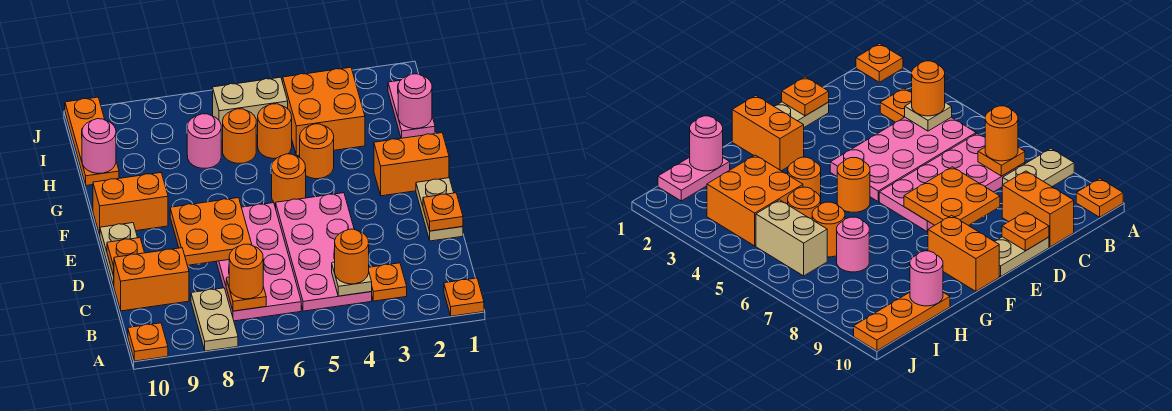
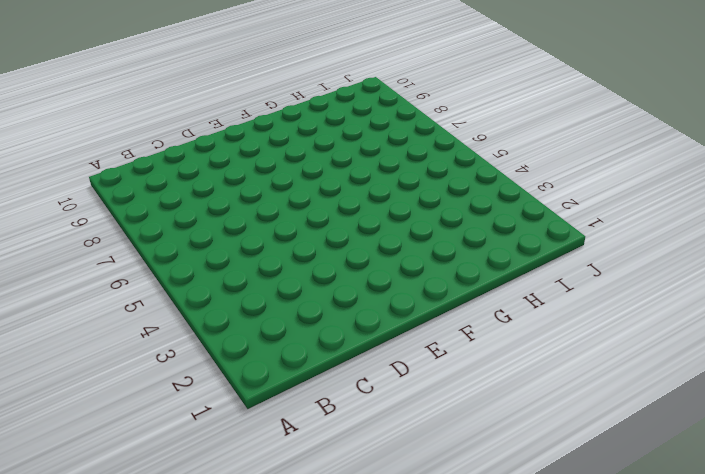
none -> orange plate A1 level 1
none -> tan plate A8:B8 level 1
none -> orange plate A10 level 1

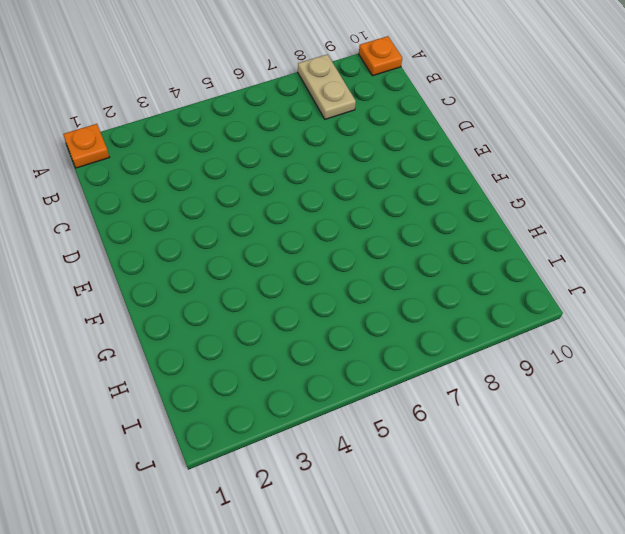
none -> orange plate B3 level 1
none -> pink plate B4:E5 level 1
none -> pink plate B6:E7 level 1

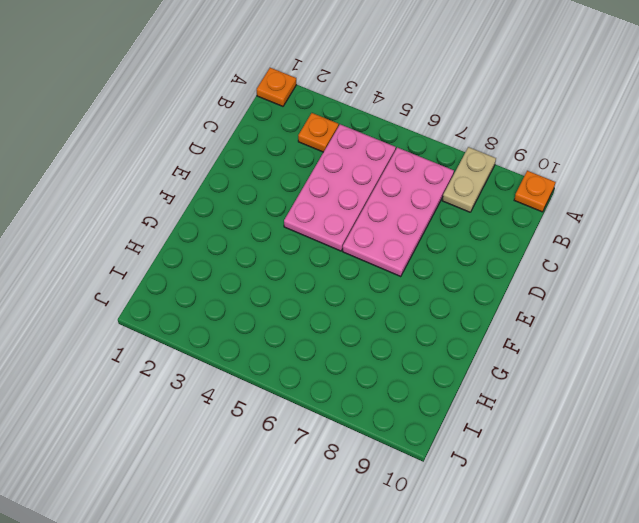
none -> orange brick C9:C10 level 1
none -> tan plate D1:E1 level 1
none -> tan plate D10:E10 level 1

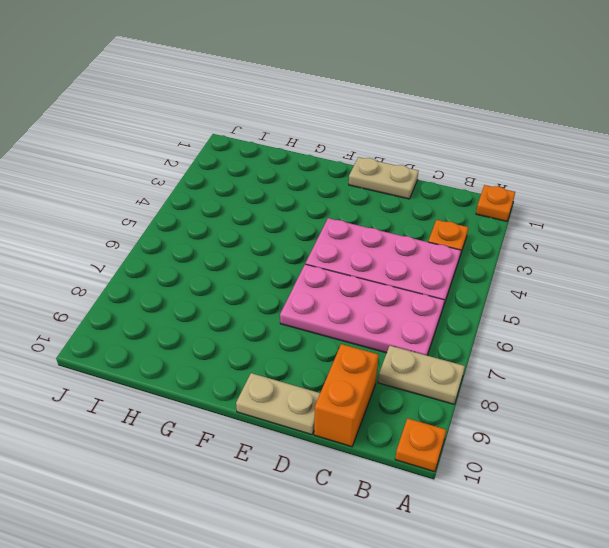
none -> orange brick F1:F2 level 1
none -> orange round brick F5 level 1
none -> orange brick F9:F10 level 1

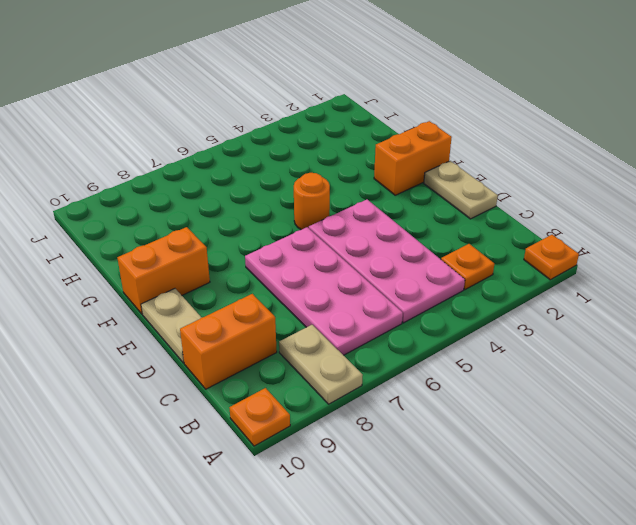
none -> orange round brick G4 level 1
none -> pink plate H1:I1 level 1
none -> orange brick H3:I4 level 1

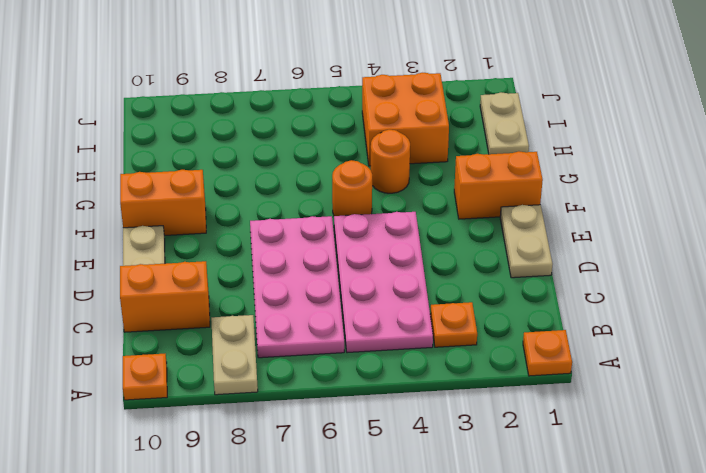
tan plate H1:I1 level 1 -> pink plate H1:I1 level 1
none -> orange round brick H5 level 1
none -> orange round brick H6 level 1
none -> pink round brick H7 level 1

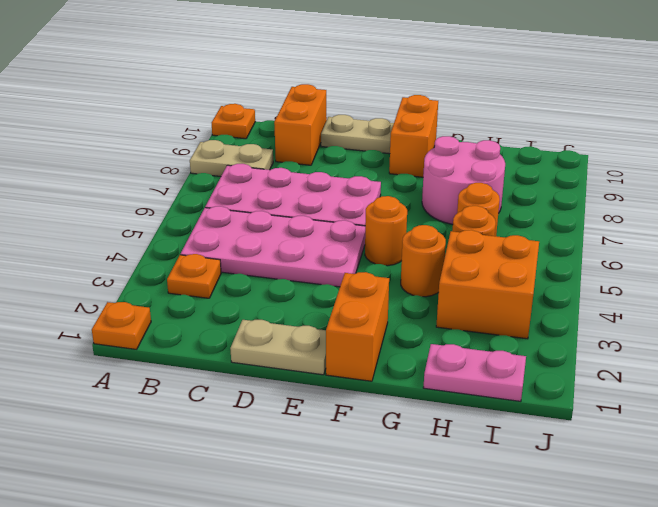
pink round brick G7:H8 level 1 -> pink round brick H7 level 1
none -> orange plate H10:J10 level 1
none -> tan brick I5:I6 level 1
none -> tan plate B4 level 2

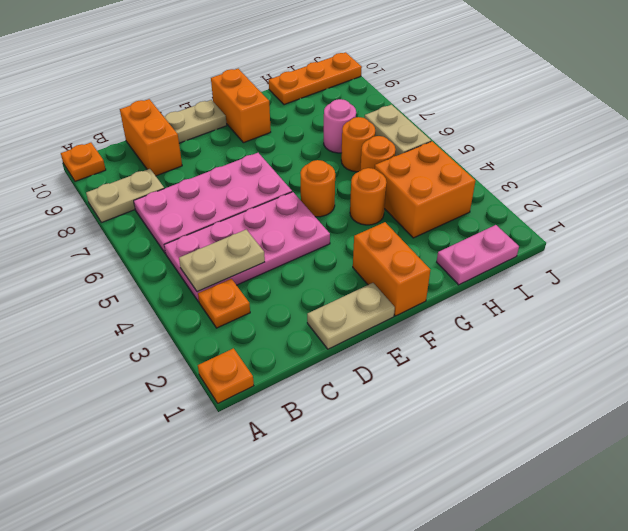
tan plate B4:C4 level 2 -> tan plate B4 level 2
none -> orange plate B7 level 2
none -> orange plate D1 level 2
none -> orange plate D7:E8 level 2

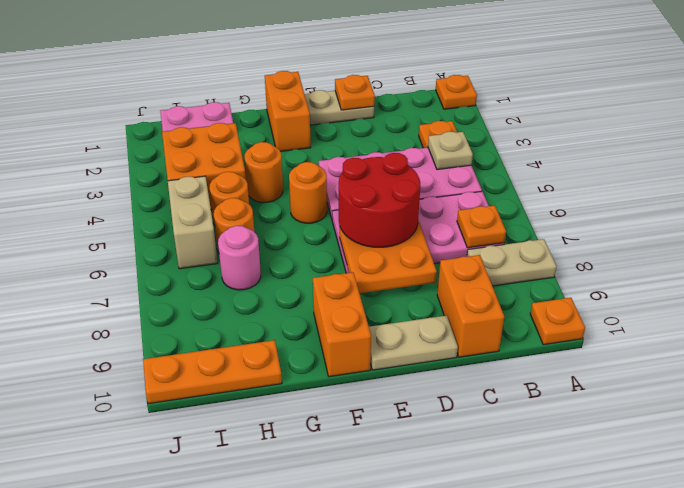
red round brick D6:E7 level 3 -> none
none -> orange plate D10 level 2
none -> pink round brick H1 level 2
none -> pink round brick H10 level 2

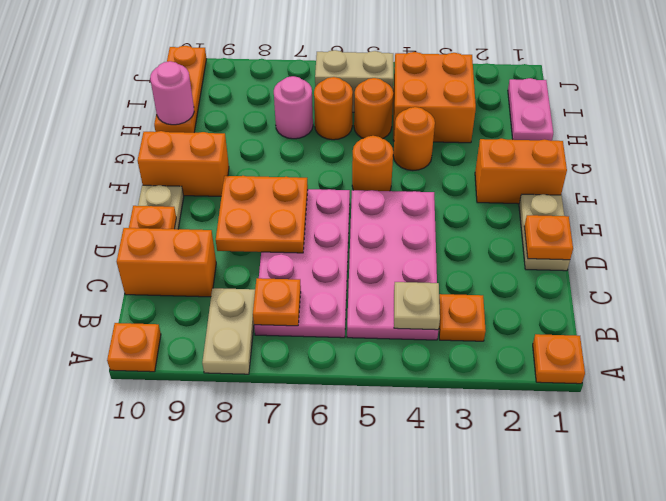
none -> pink round brick H1 level 2
none -> orange round brick B4 level 3
none -> orange round brick B7 level 3

